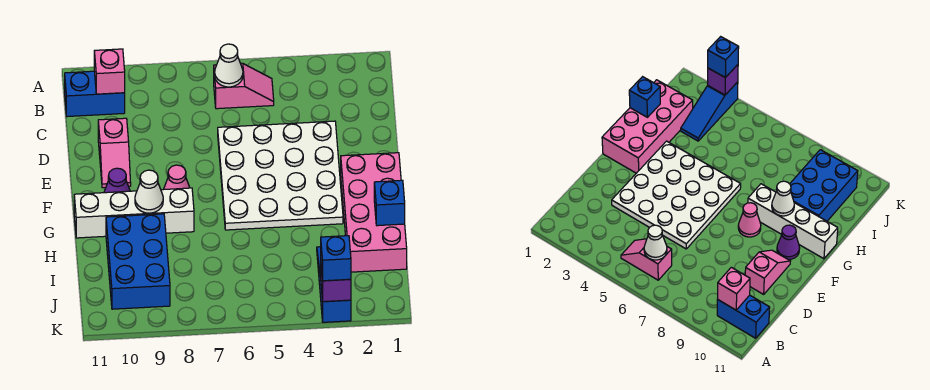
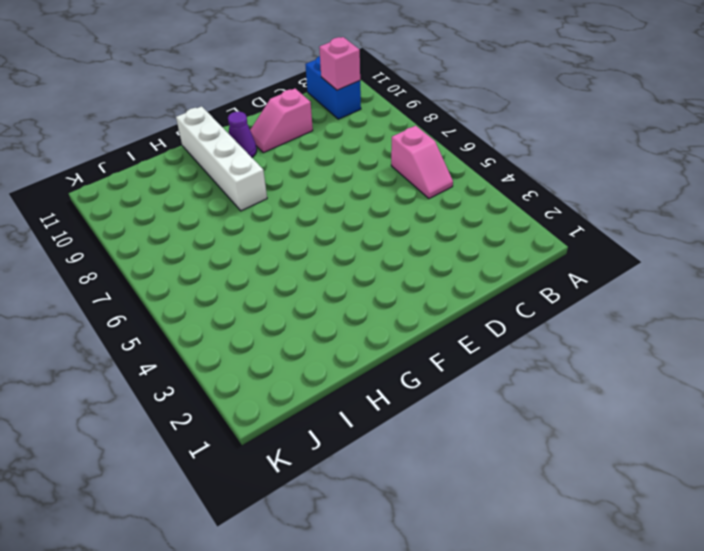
none -> white plate D3:G6 level 1
none -> pink brick F1:I2 level 1
none -> pink cone F8 level 1

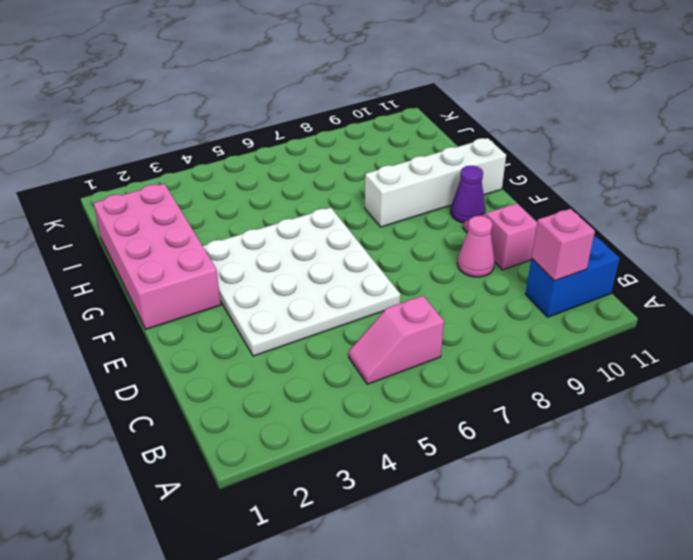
pink cone D9 level 1 -> pink cone F8 level 1
none -> blue brick H9:J10 level 1
none -> blue slope I3:K3 level 1 top K
none -> white cone B6 level 2

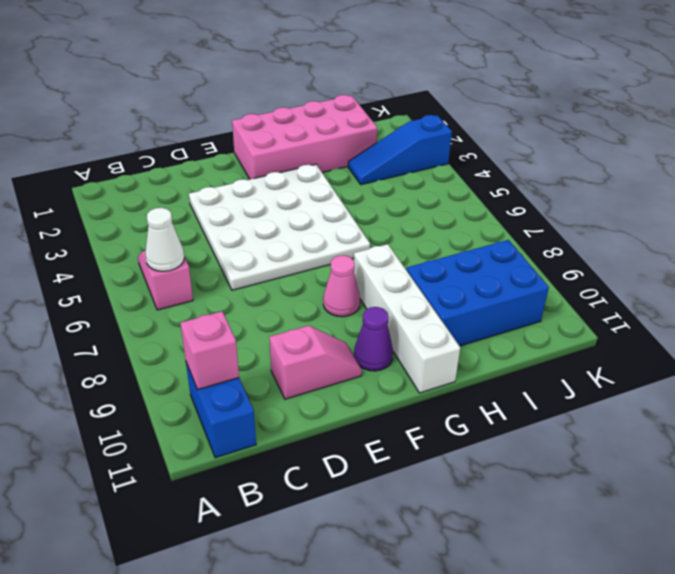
none -> white cone G9 level 2
none -> blue brick H1 level 2
none -> purple brick K3 level 2

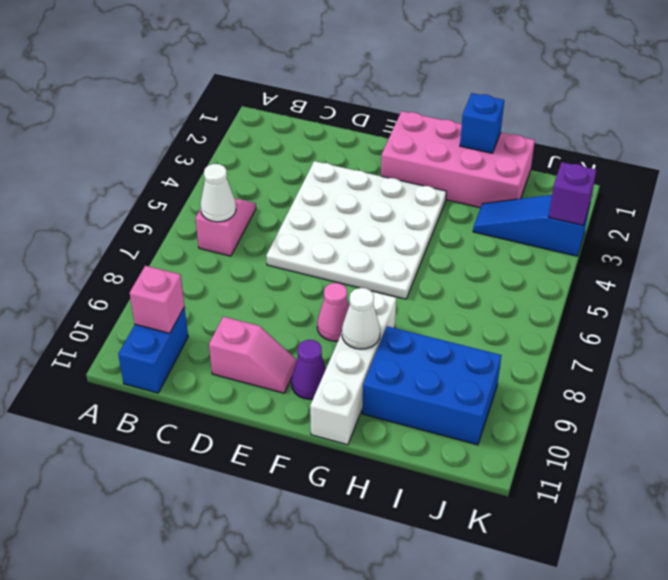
none -> blue brick K3 level 3

